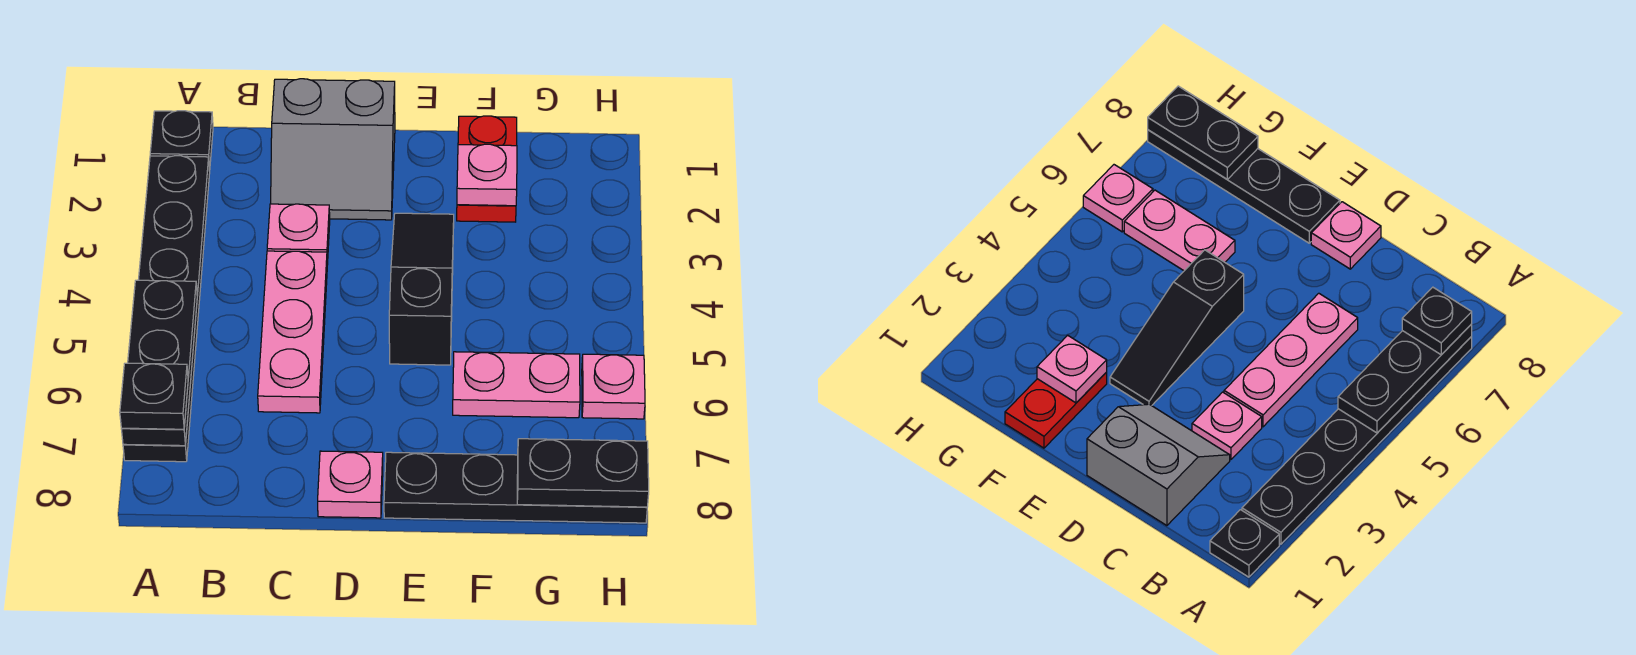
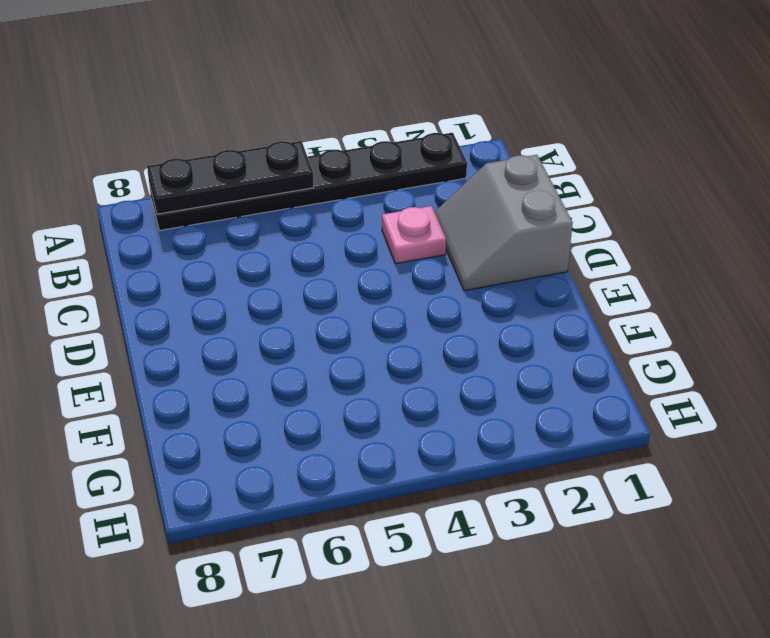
none -> black plate A1 level 1
none -> pink plate C4:C6 level 1
none -> pink plate D8 level 1

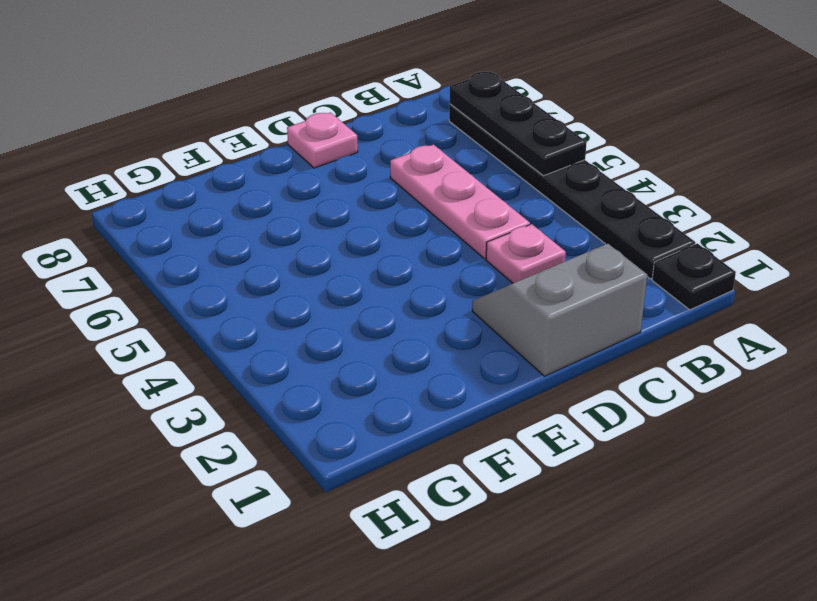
none -> black slope E3:E5 level 1 top 5
none -> black plate E8:H8 level 1
none -> red plate F1:F2 level 1

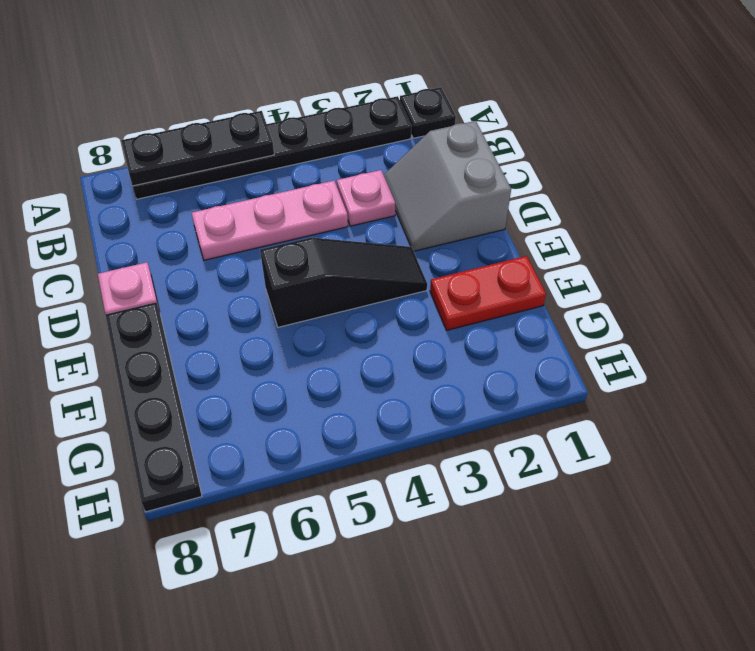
none -> pink plate F6:G6 level 1
none -> pink plate H6 level 1
none -> pink plate F2 level 2

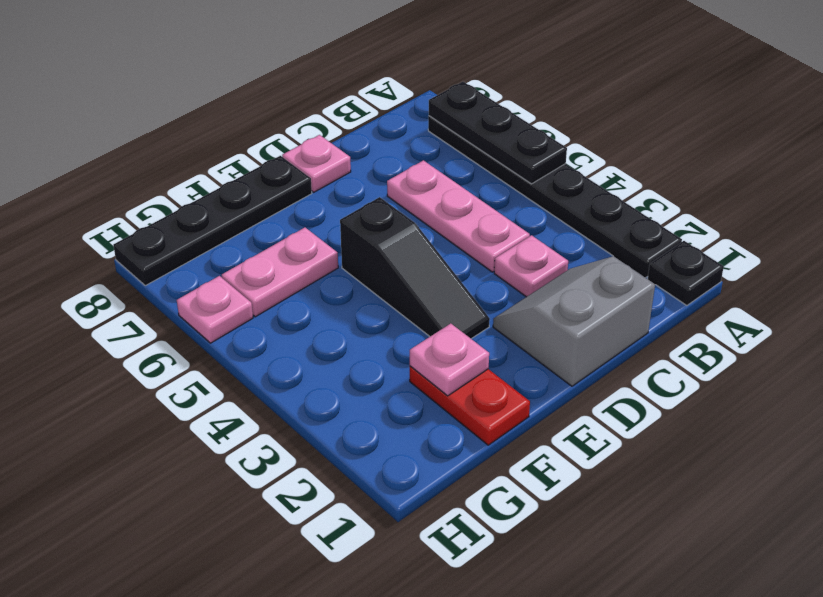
none -> black plate G8:H8 level 2
none -> black plate A7 level 3

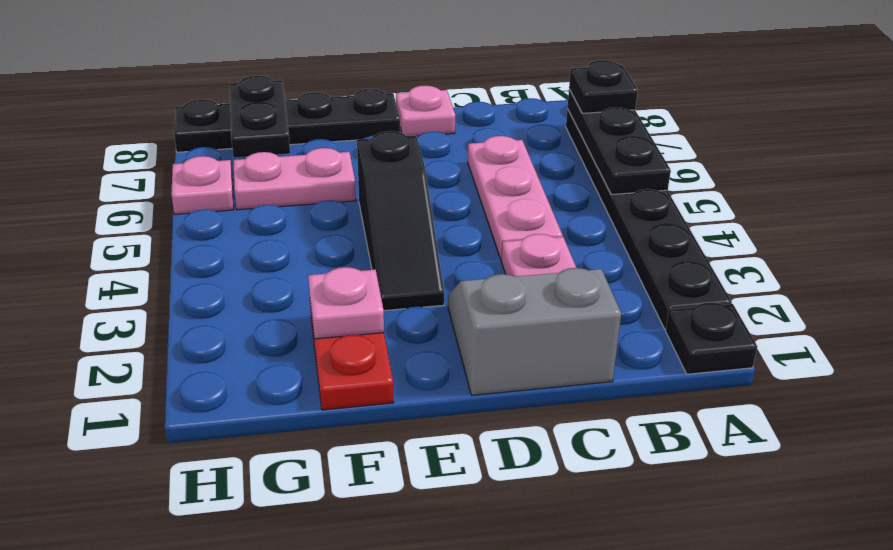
black plate G7:G8 level 2 -> black plate G8:H8 level 2

